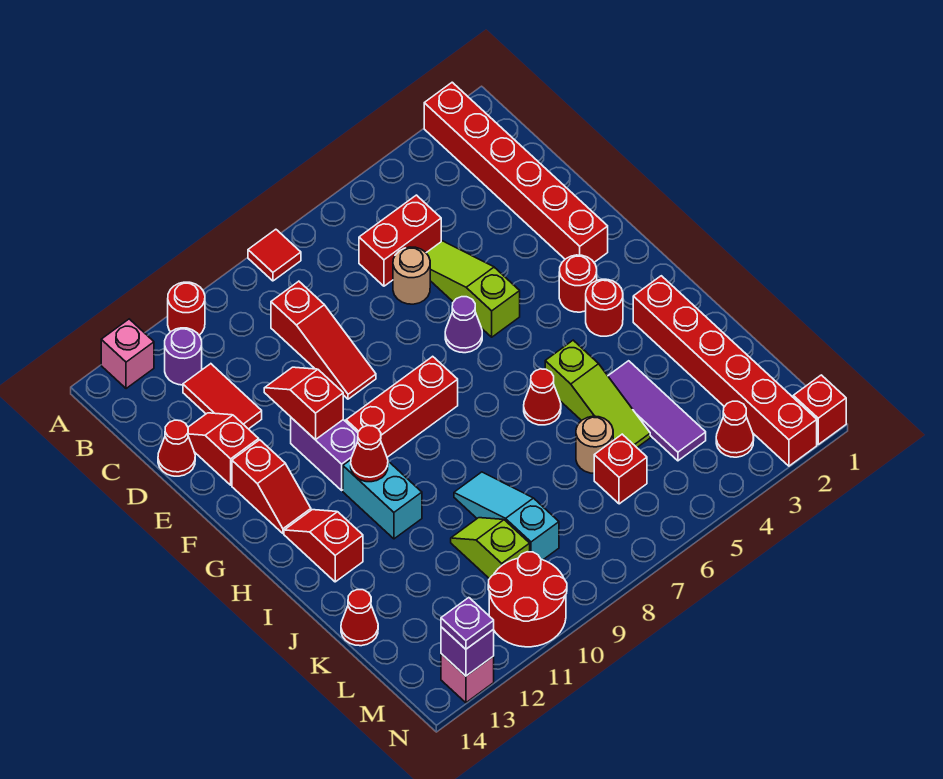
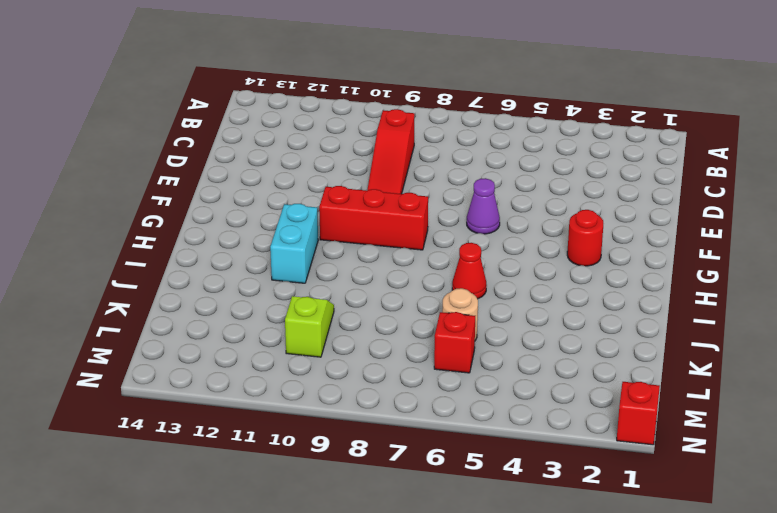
none -> red brick A2:F2 level 1
none -> red tile A8 level 1
none -> red round brick A11 level 1
none -> pink brick A13 level 1

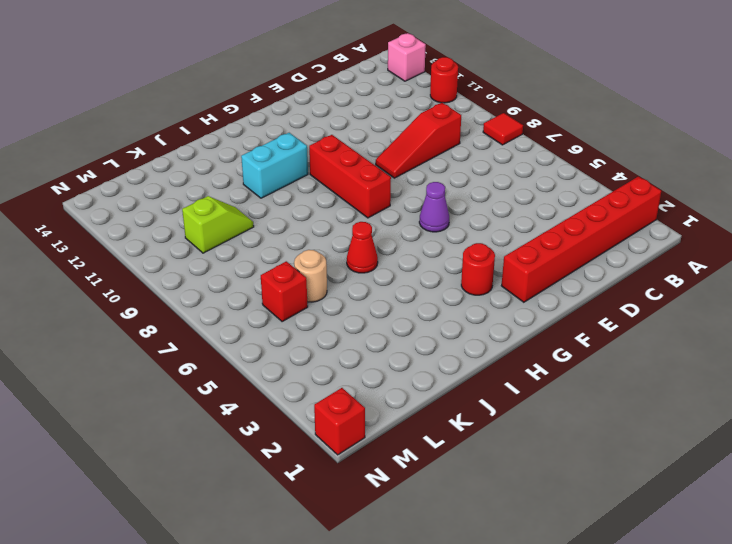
none -> purple round brick B12 level 1
none -> red brick C5:C6 level 1
none -> red tile C12:D12 level 1
none -> lime slope D5:F5 level 1 top F

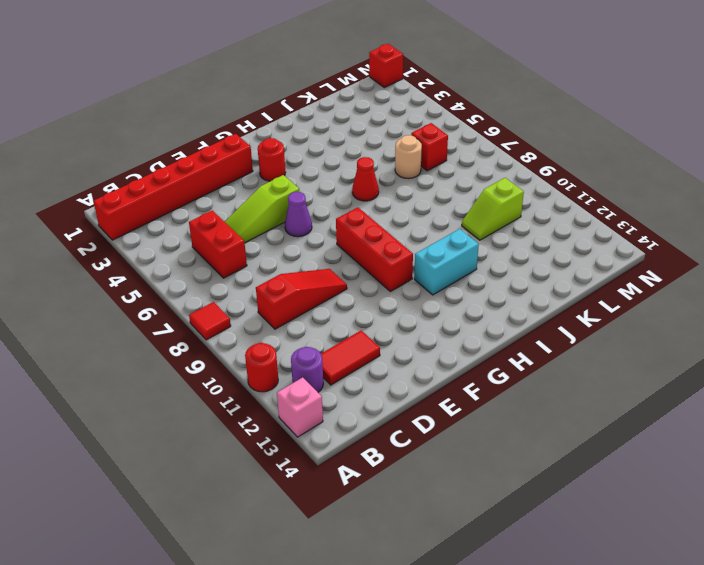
none -> tan round brick D6 level 1
none -> red slope D13:E13 level 1 top E
none -> red cone D14 level 1
none -> purple brick F11:G11 level 1

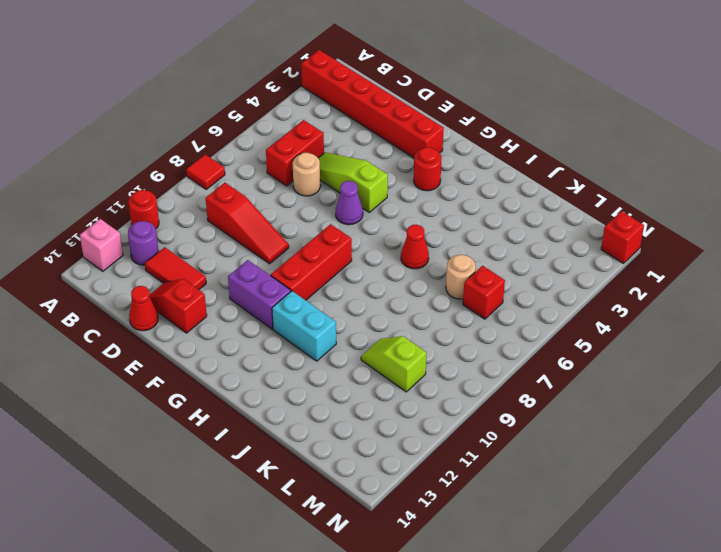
none -> red slope F13:G13 level 1 top F
none -> red round brick H3 level 1
none -> red slope H13:I13 level 1 top I
none -> red brick I2:N2 level 1

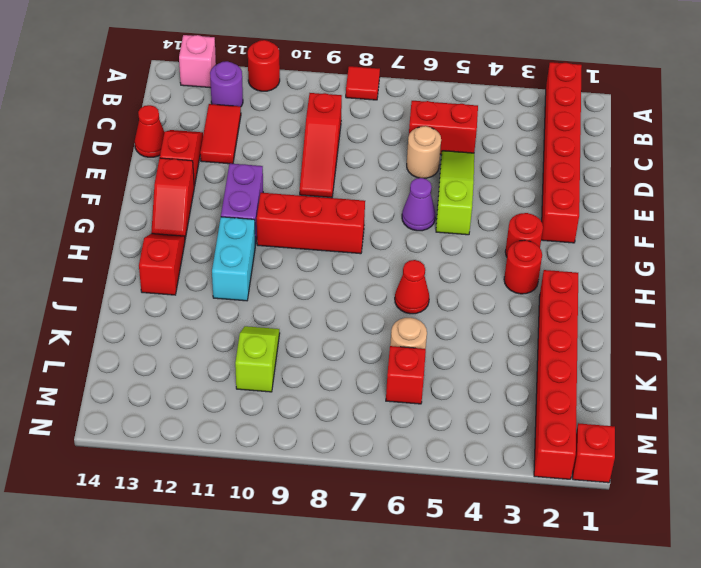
none -> lime slope I5:K5 level 1 top I
none -> purple tile J4:L4 level 1
none -> cyan slope J9:L9 level 1 top L
none -> red cone K14 level 1

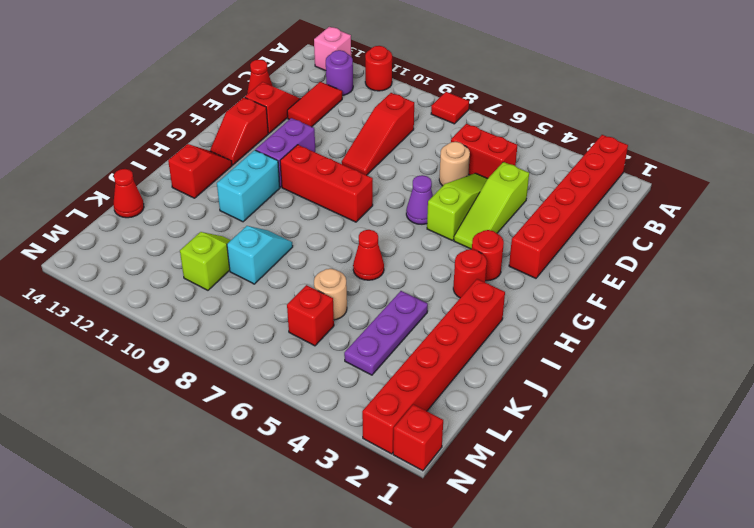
lime slope D4:F4 level 1 top D -> lime slope I5:K5 level 1 top I
purple plate J4:L4 level 1 -> purple tile J4:L4 level 1
cyan slope J9:K9 level 1 top K -> cyan slope J9:L9 level 1 top L
none -> red cone M3 level 1
none -> red round brick M10:N11 level 1
none -> pink brick N13 level 1
none -> red slope E11:F11 level 2 top F

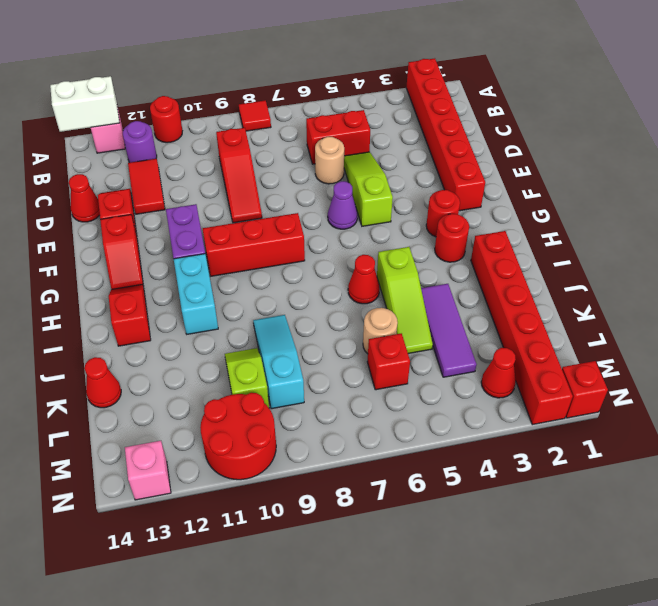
white brick A13:A14 level 2 -> none
none -> red slope E11:F11 level 2 top F
none -> red cone H11 level 2
none -> purple brick N13 level 2
none -> purple plate N13 level 3

